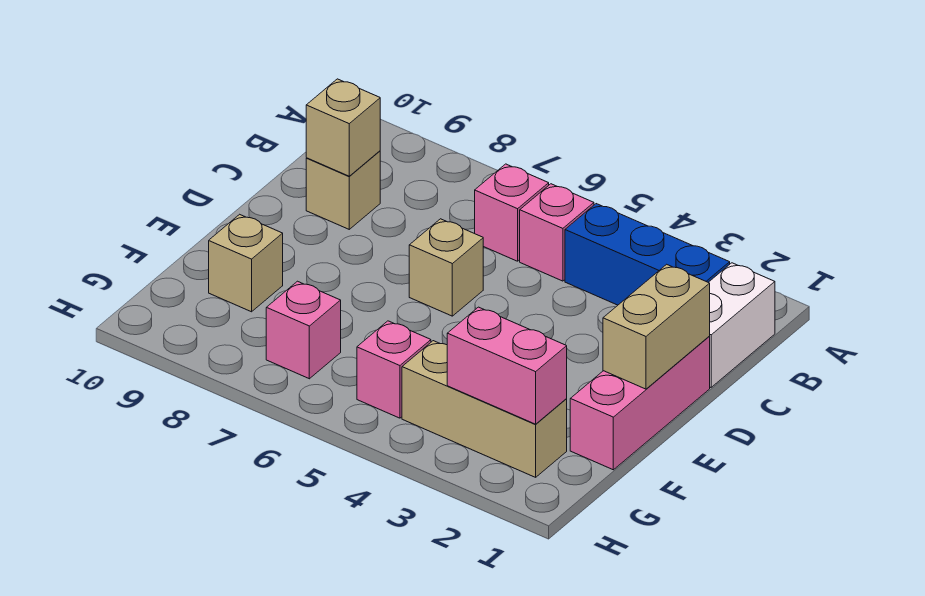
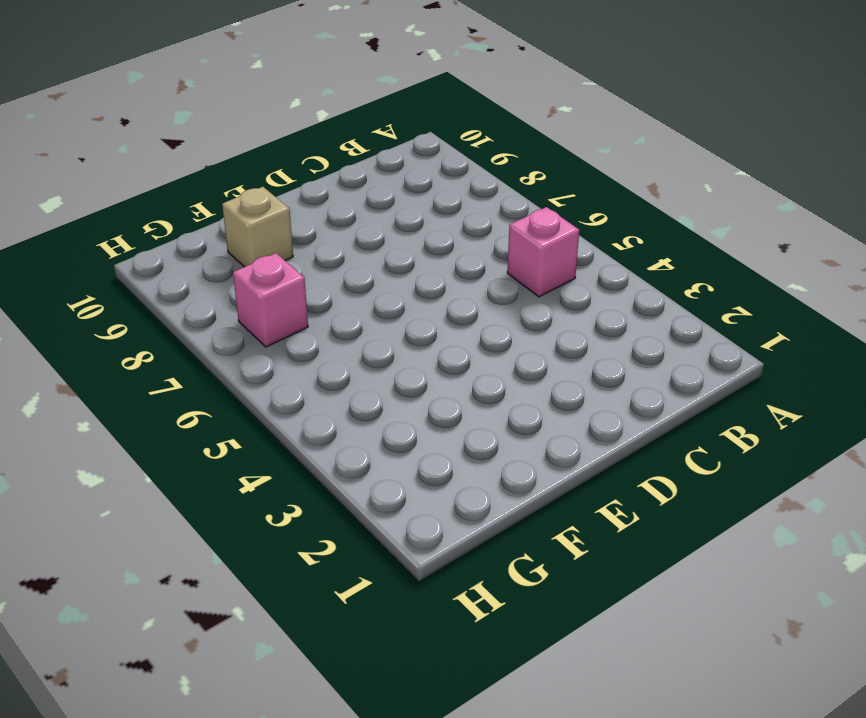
none -> white brick B1:C1 level 1
none -> blue brick B2:B4 level 1
none -> pink brick B6 level 1

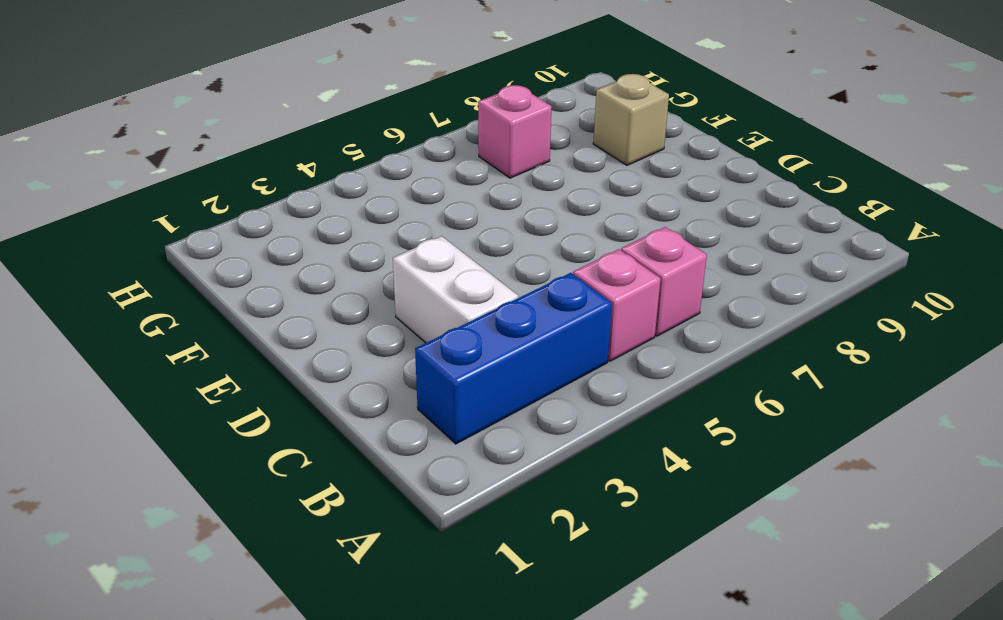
white brick C3:D3 level 1 -> white brick B1:C1 level 1
none -> tan brick C9 level 1
none -> pink brick D1:F1 level 1
none -> tan brick D6 level 1

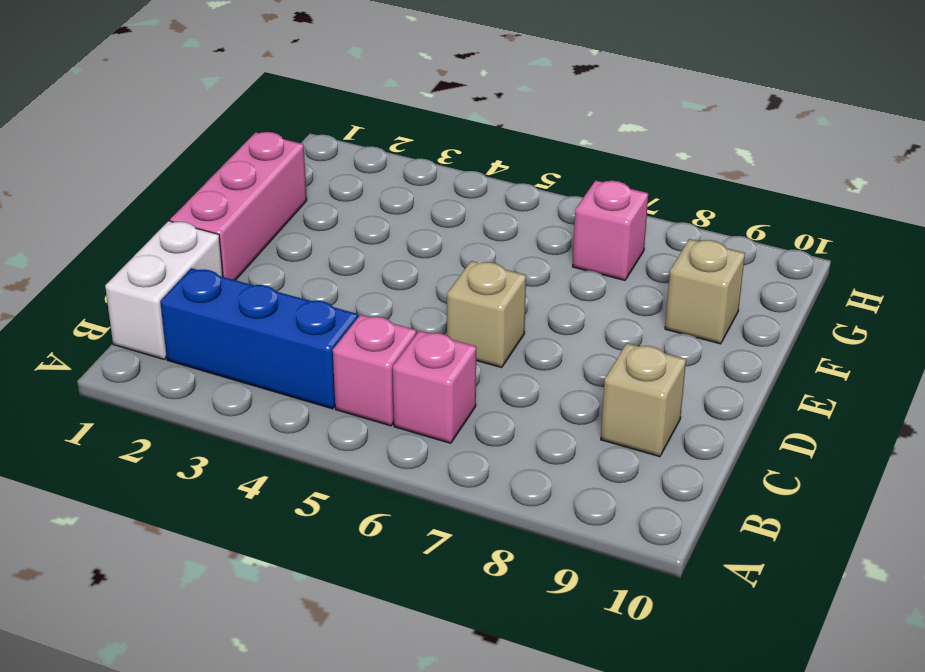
none -> tan brick G2:G4 level 1
none -> pink brick G5 level 1
none -> tan brick C9 level 2

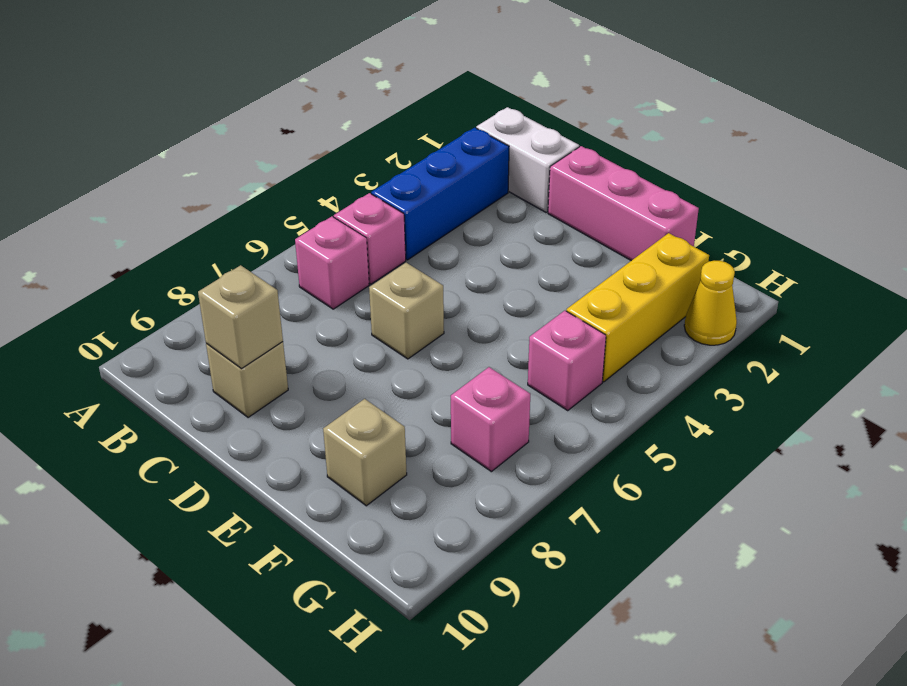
yellow brick G2:G4 level 1 -> tan brick G2:G4 level 1
yellow cone H2 level 1 -> none
none -> tan brick D1:E1 level 2
none -> pink brick G2:G3 level 2

